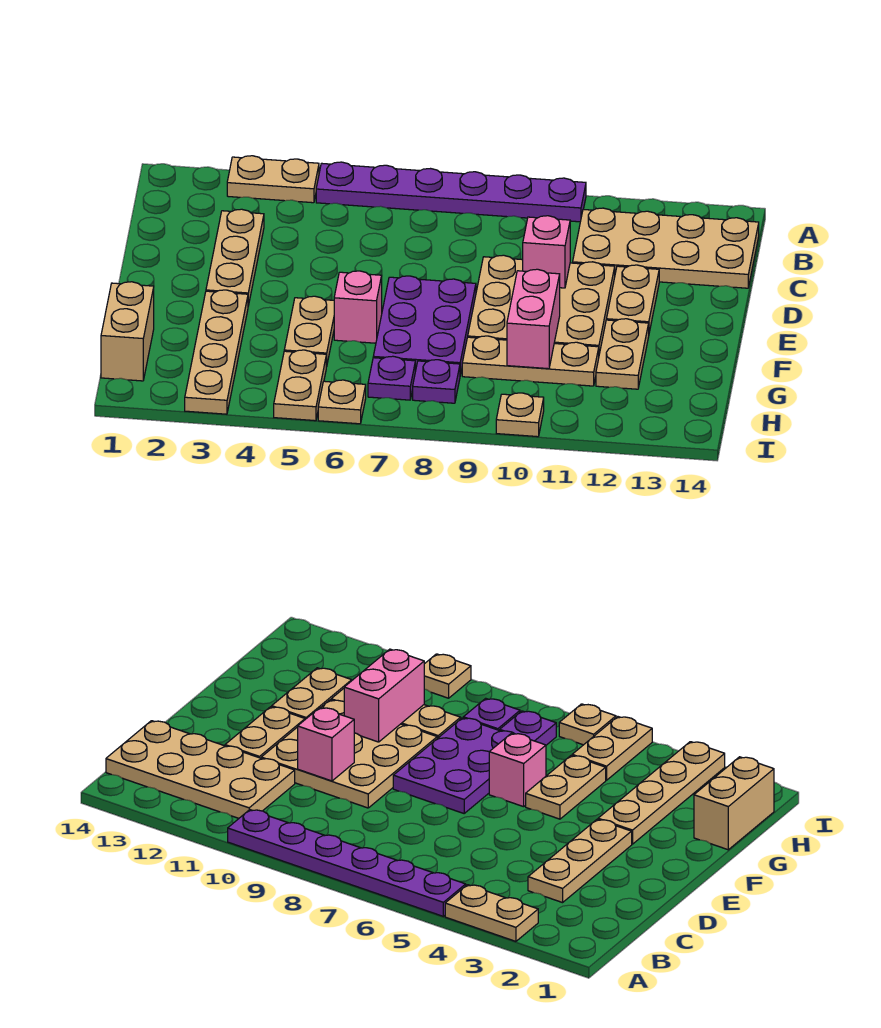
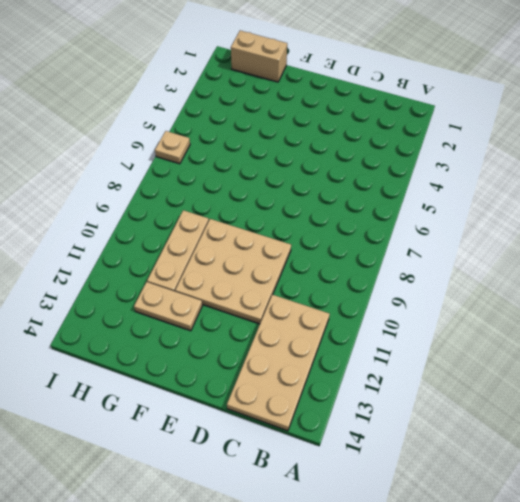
none -> tan plate A3:A4 level 1
none -> purple plate A5:A10 level 1
none -> tan plate C3:E3 level 1

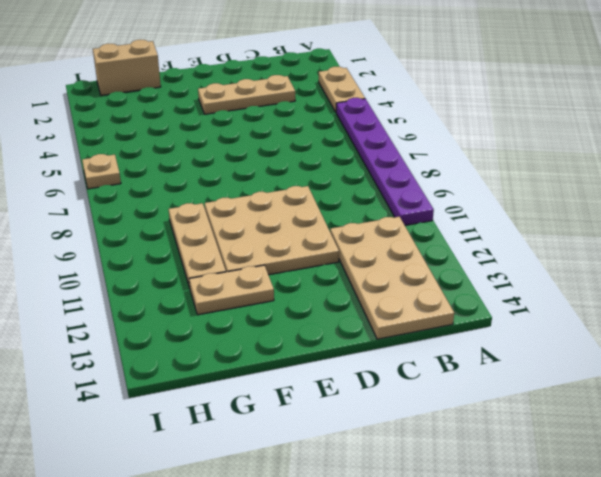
none -> tan plate D12:E12 level 1
none -> purple plate E7:G8 level 1
none -> tan plate F3:I3 level 1

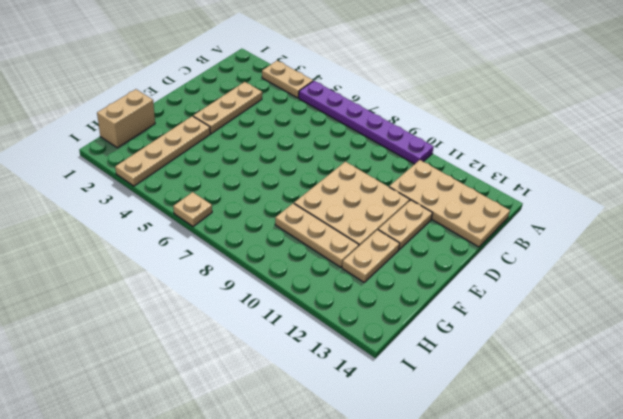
none -> purple plate E7:G8 level 1
none -> tan plate F5:G5 level 1
none -> pink brick F6 level 1

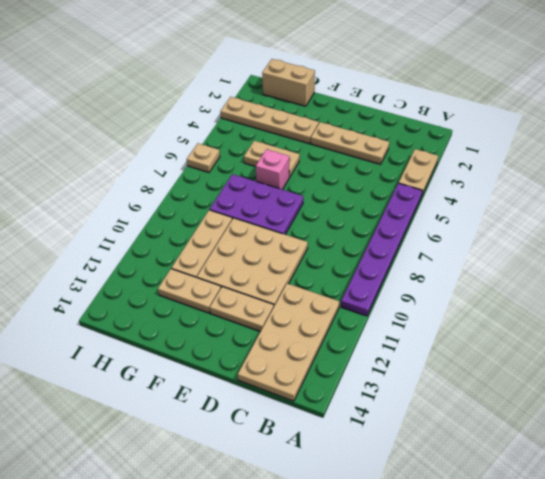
none -> tan plate H5:I5 level 1
none -> purple plate H7 level 1
none -> purple plate H8 level 1

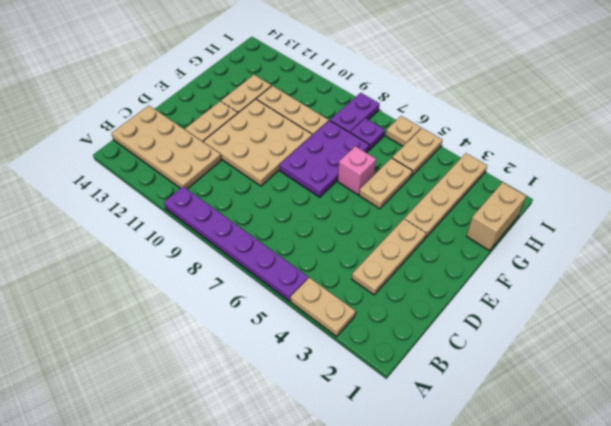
purple plate H8:I8 level 1 -> purple plate H8 level 1
none -> tan plate I10 level 1
none -> pink brick D10 level 2
none -> pink brick F10:G10 level 2

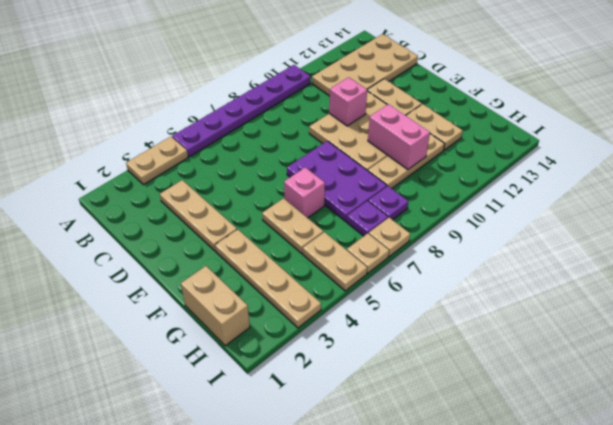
tan plate I7 level 1 -> tan plate I10 level 1

